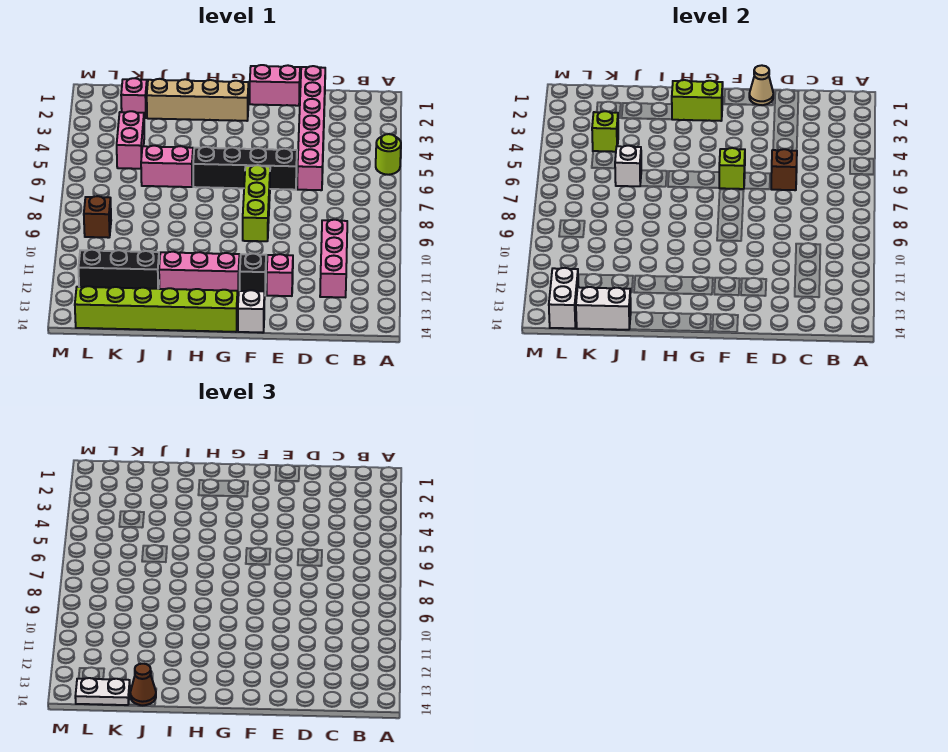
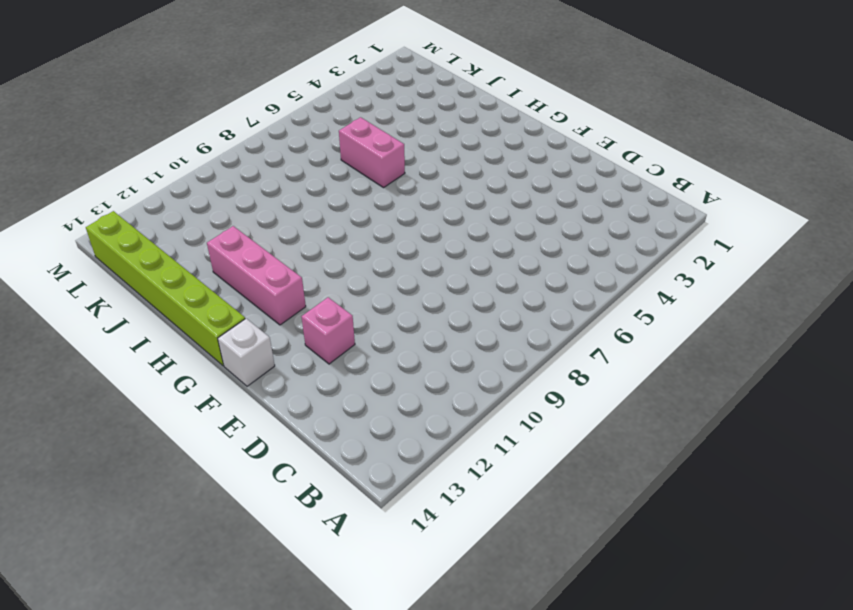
none -> lime round brick A5 level 1
none -> pink brick C10:C12 level 1
none -> pink brick D1:D6 level 1

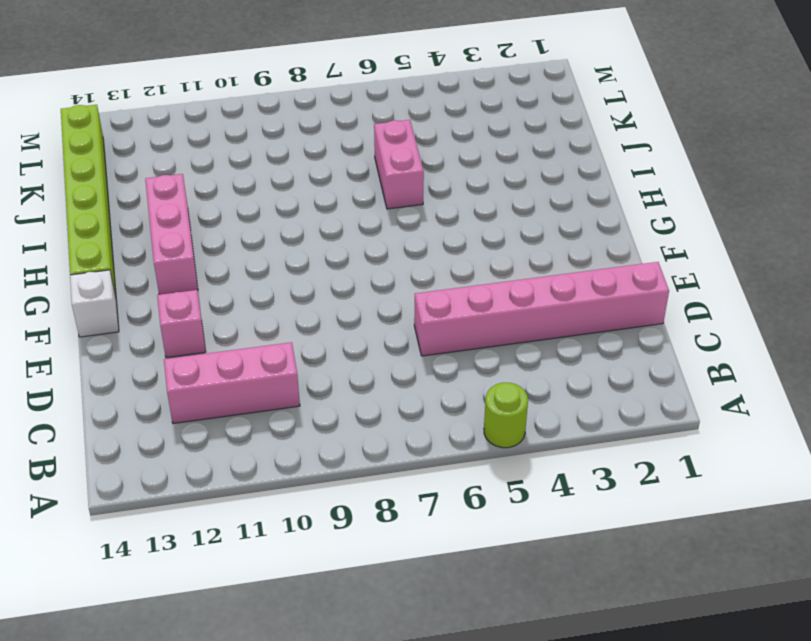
none -> pink brick E1:F1 level 1
none -> black brick E6:H6 level 1
none -> lime brick F7:F9 level 1

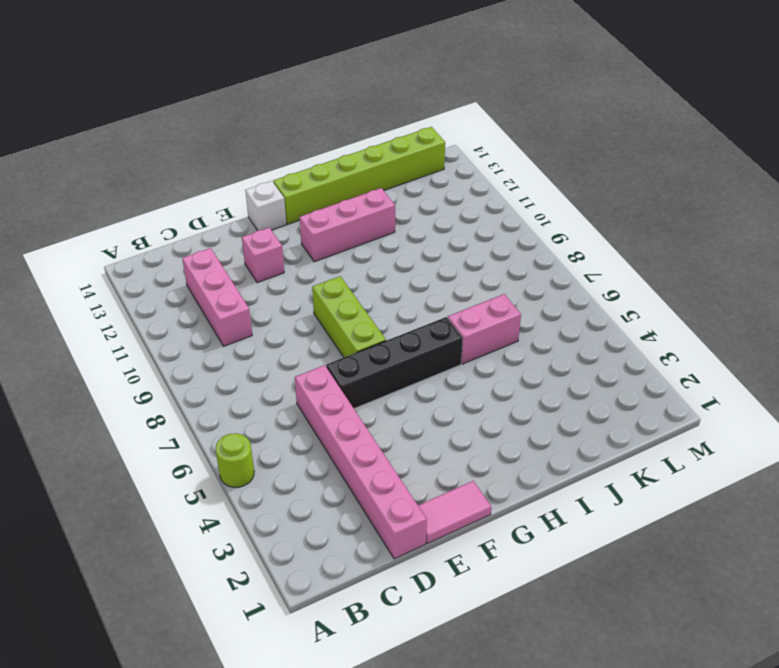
pink tile E1:F1 level 1 -> pink brick E1:F1 level 1
none -> black brick F12 level 1
none -> tan brick G2:J2 level 1
none -> black brick J12:L12 level 1

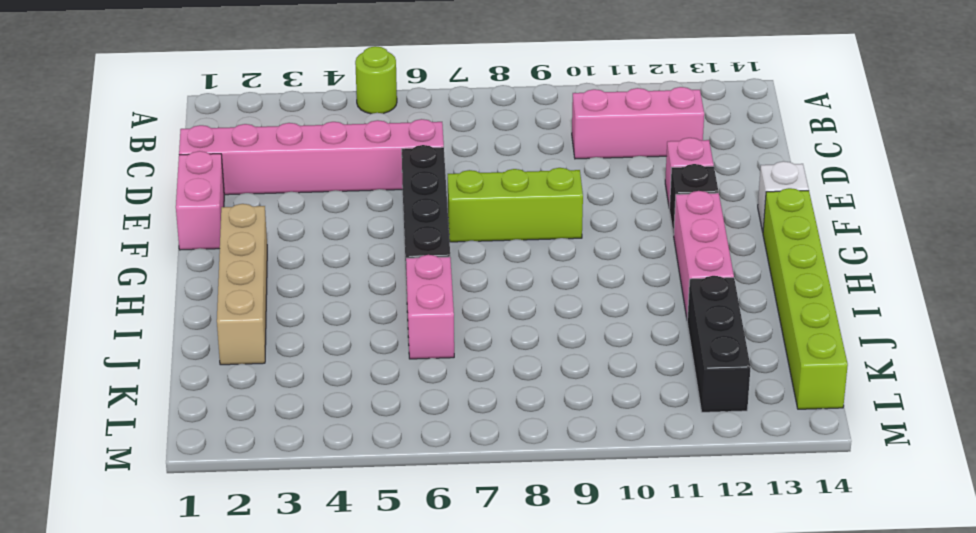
none -> pink brick K2 level 1
none -> pink brick K4:K5 level 1
none -> brown brick L9 level 1

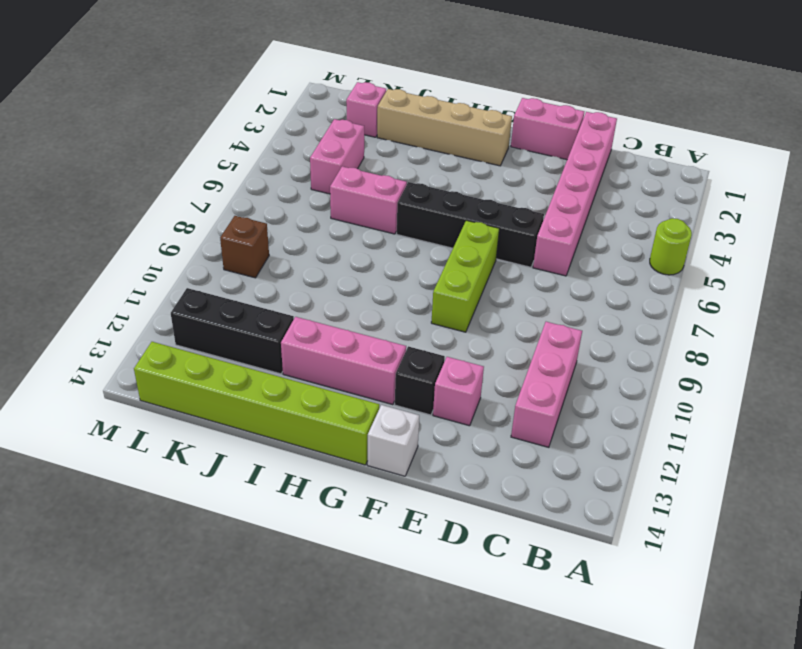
none -> brown brick D6 level 2
none -> tan cone E1 level 2
none -> lime brick F6 level 2

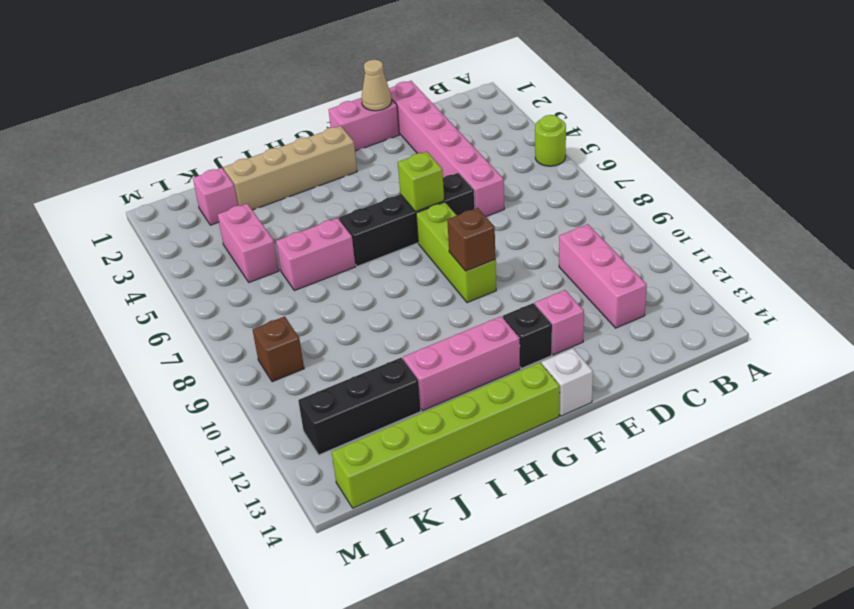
brown brick F9 level 2 -> brown brick D6 level 2
none -> lime brick G2:H2 level 2
none -> white brick J6 level 2
none -> white brick J14:K14 level 2

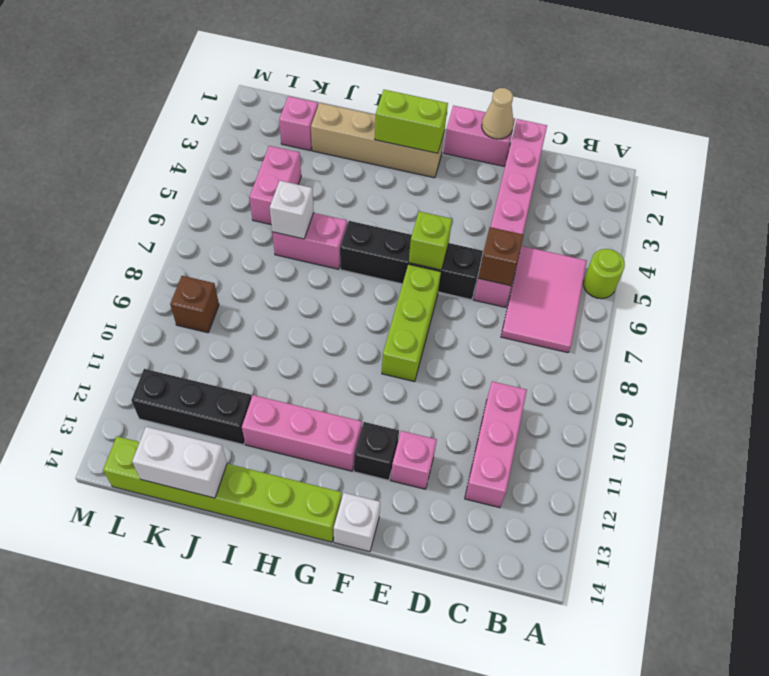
pink tile B5:C7 level 1 -> none
none -> lime brick K4 level 2
none -> white brick L13:L14 level 2
none -> brown cone J14 level 3

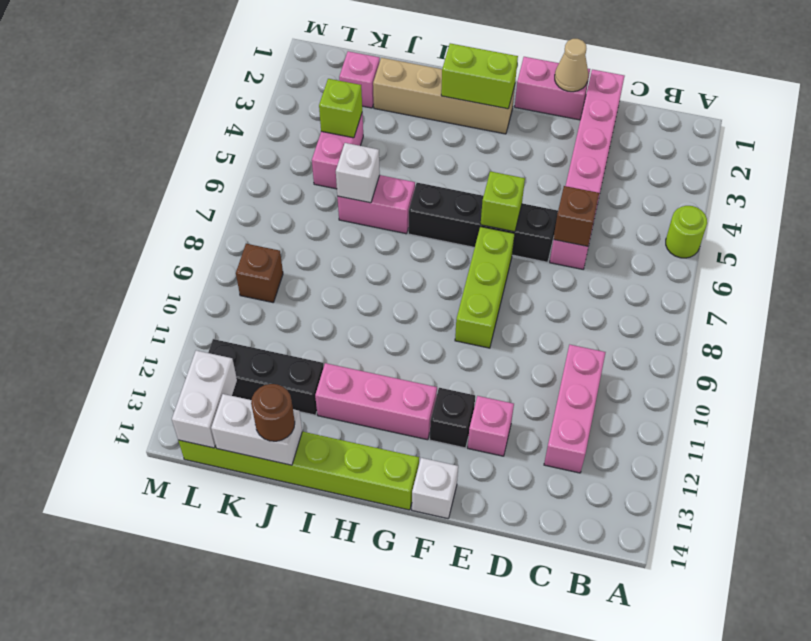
brown round brick J14 level 3 -> brown cone J14 level 3
none -> white plate K14:L14 level 3

